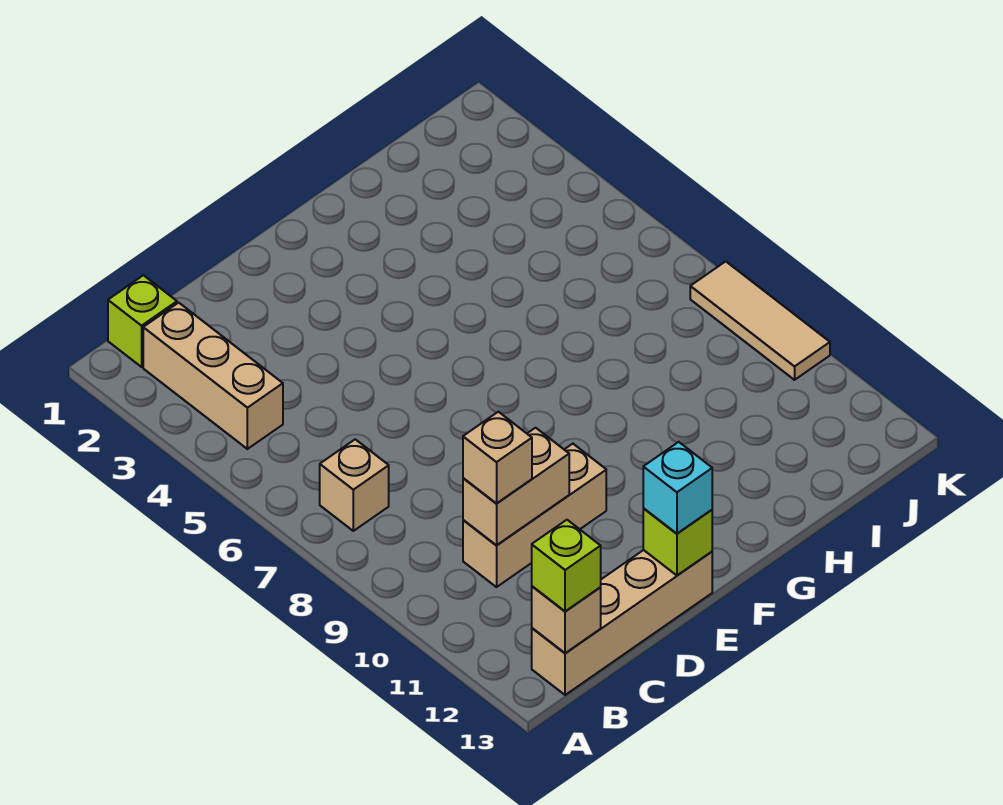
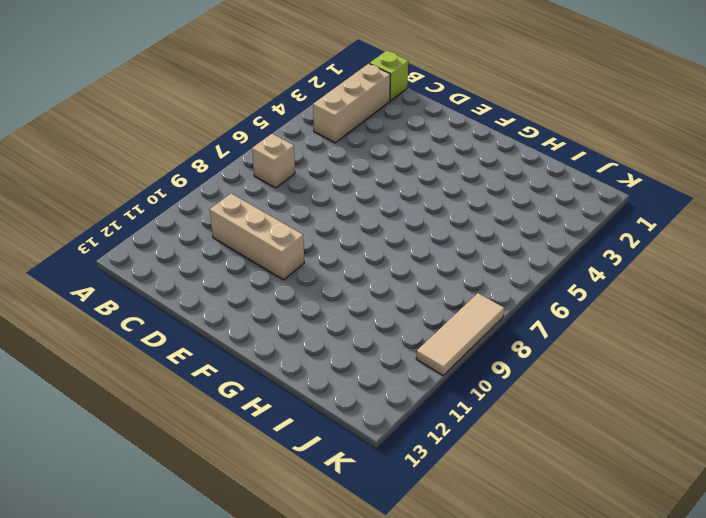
none -> tan brick B13:E13 level 1
none -> tan brick B13 level 2
none -> tan brick C10:D10 level 2

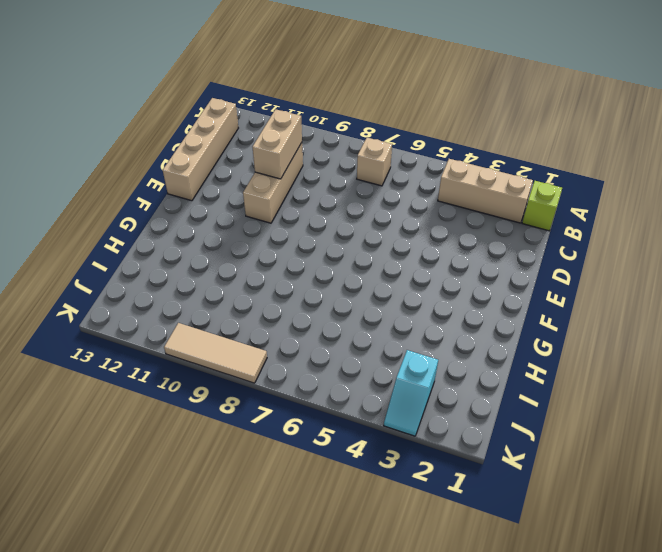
cyan slope J3:K3 level 1 top J -> none
none -> tan brick B13 level 2
none -> lime brick E13 level 2
none -> lime brick B13 level 3

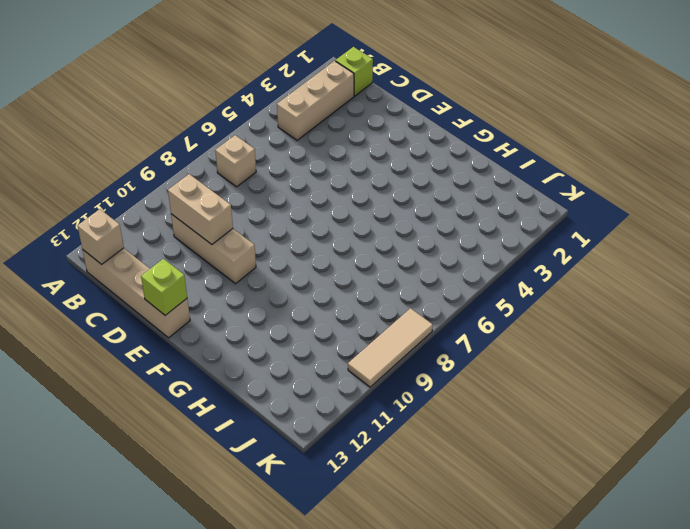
none -> lime brick B13 level 3
none -> tan brick C10 level 3
none -> cyan brick E13 level 3

